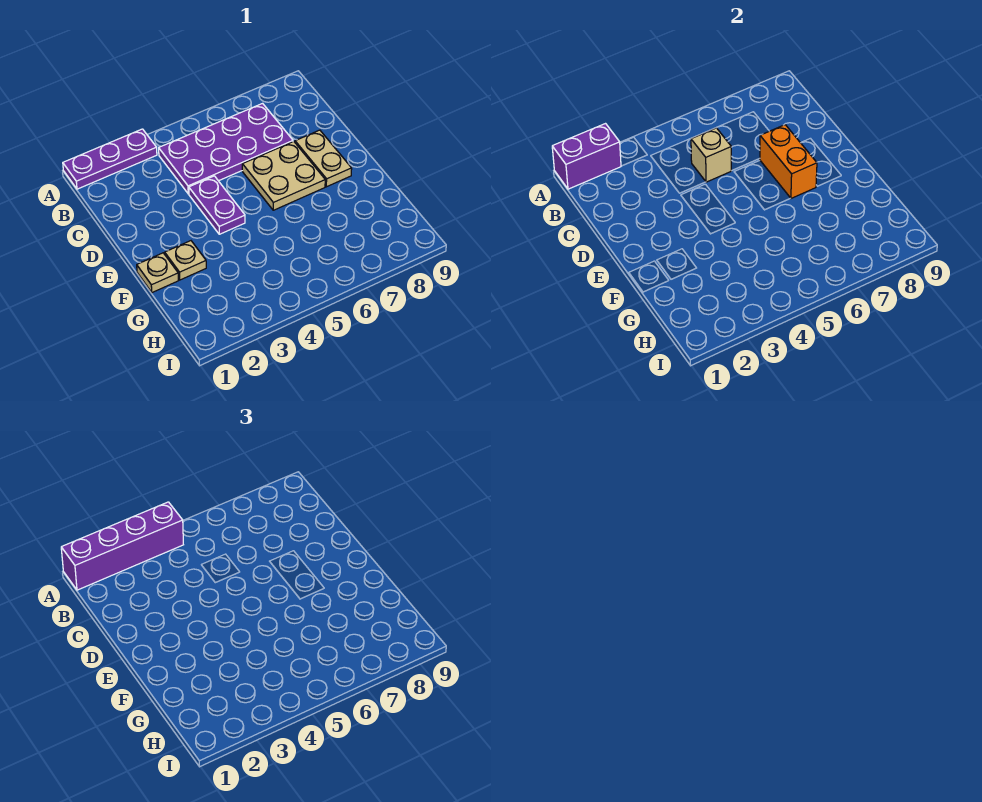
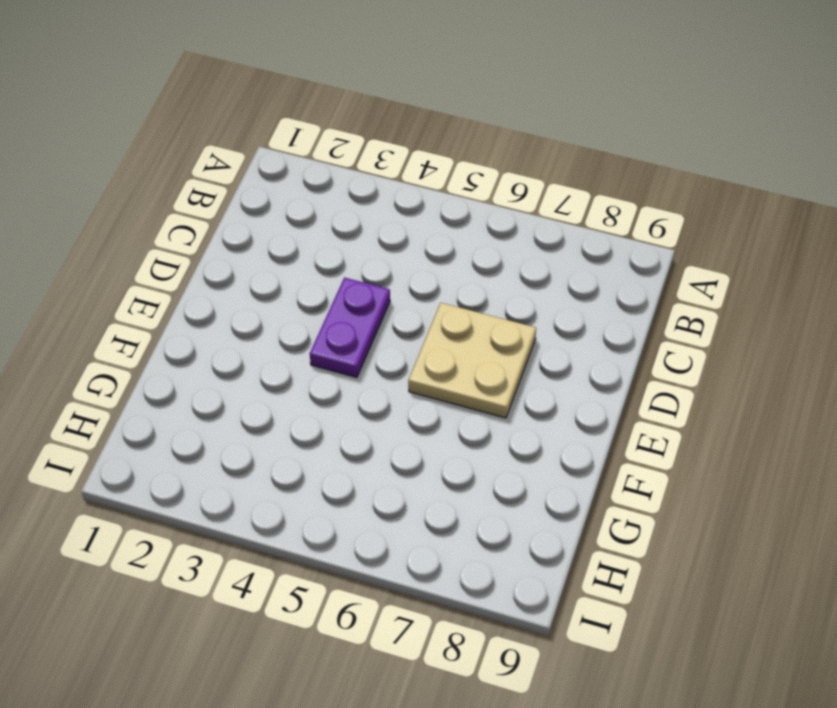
none -> purple plate A1:A3 level 1
none -> purple plate B4:C7 level 1

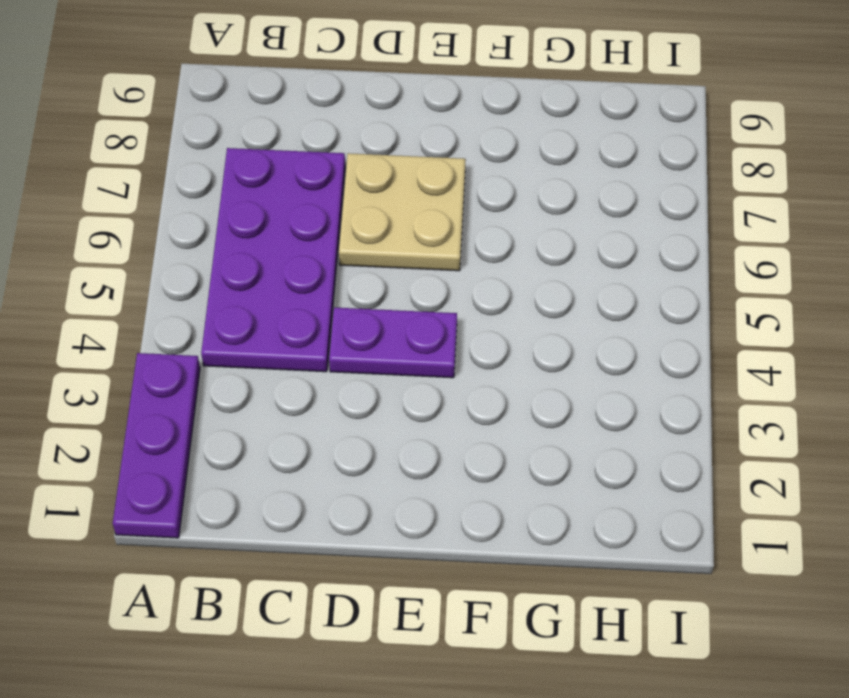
none -> tan plate D8:E8 level 1
none -> tan plate F1 level 1

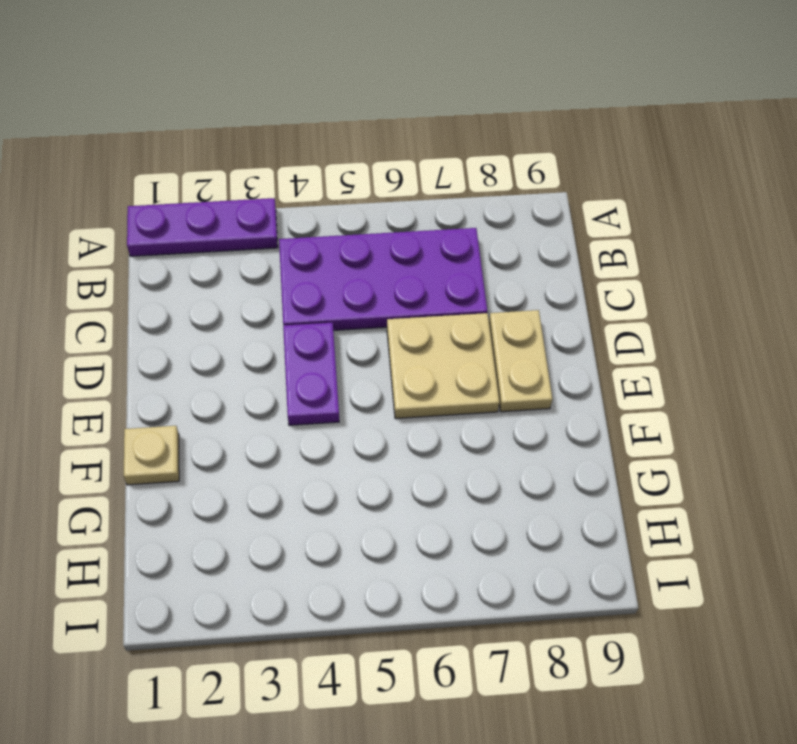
none -> tan plate F2 level 1
none -> purple brick A1:A2 level 2

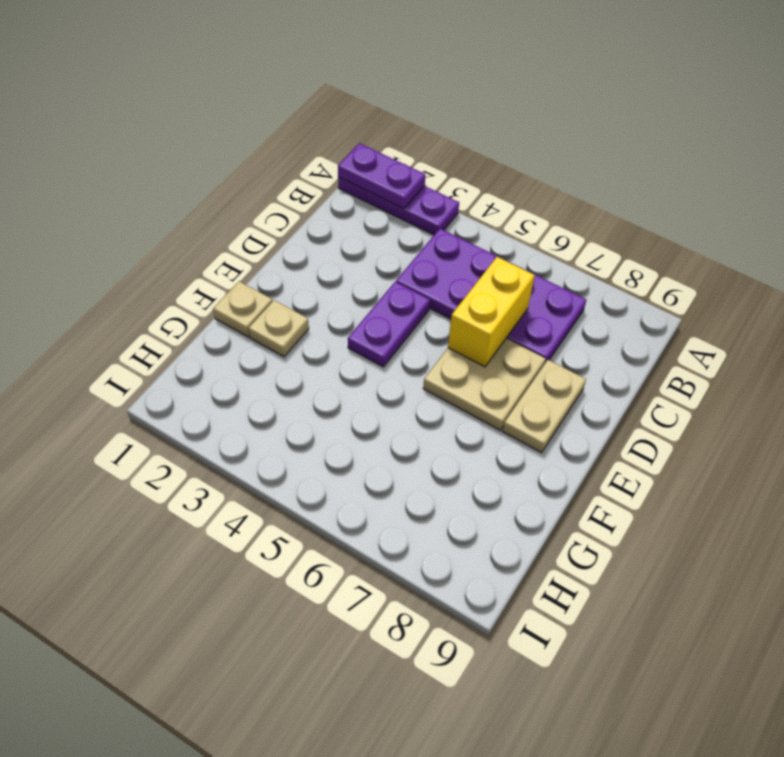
purple plate A1:A2 level 2 -> purple brick A1:A2 level 2
yellow brick C6:D6 level 2 -> none
none -> tan brick C5 level 2
none -> orange brick D7:E7 level 2

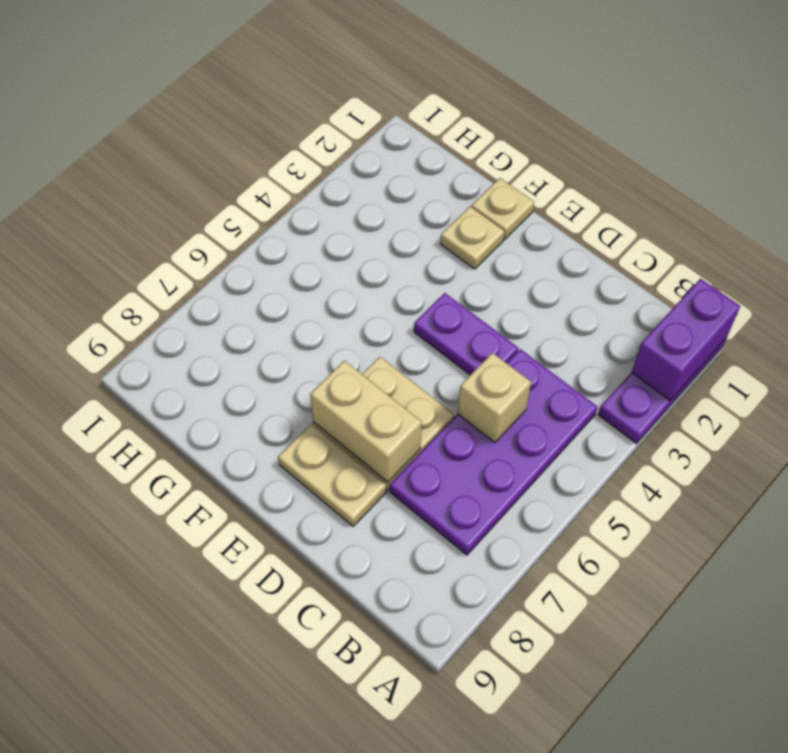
tan brick D7:E7 level 2 -> orange brick D7:E7 level 2
none -> purple brick A1:A4 level 3

